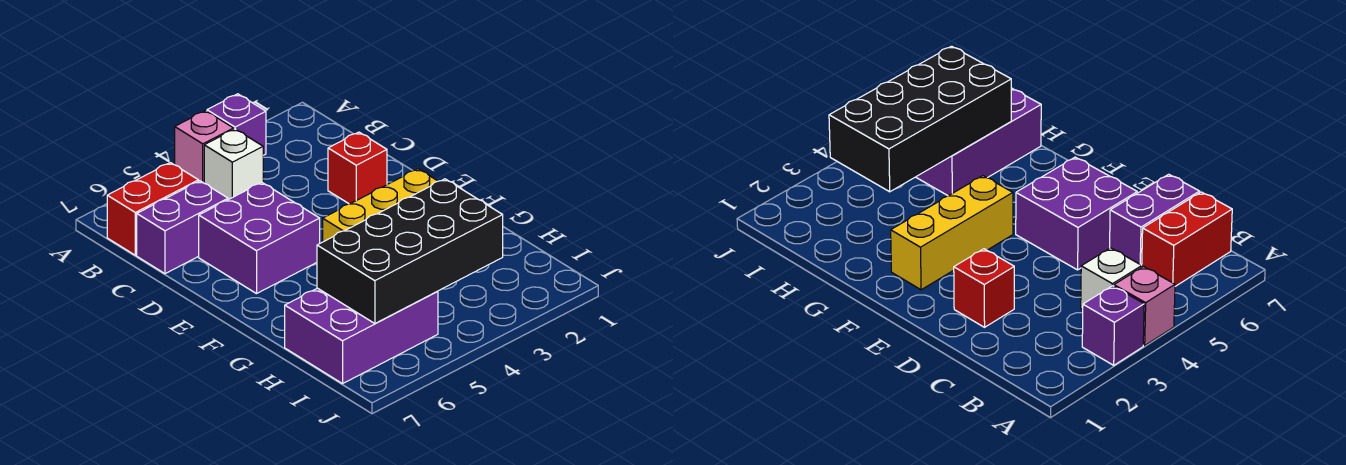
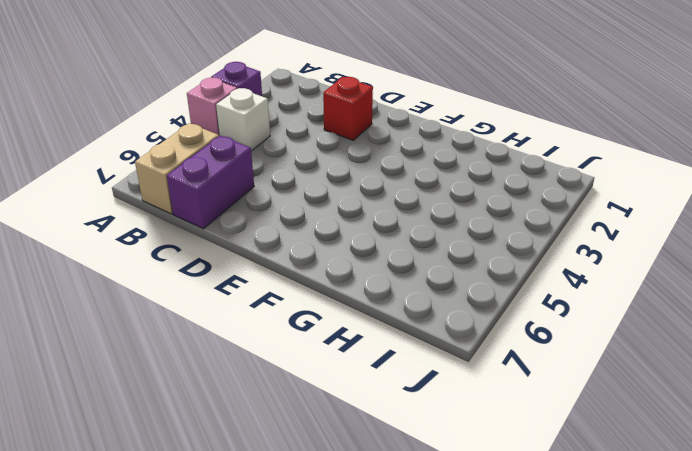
tan brick B6:B7 level 1 -> red brick B6:B7 level 1
none -> purple brick D5:E6 level 1
none -> yellow brick F2:F4 level 1

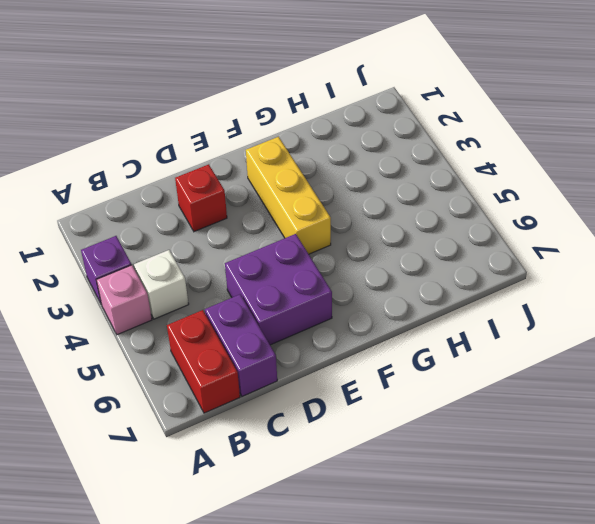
none -> purple brick H5:I7 level 1
none -> black brick H3:I6 level 2

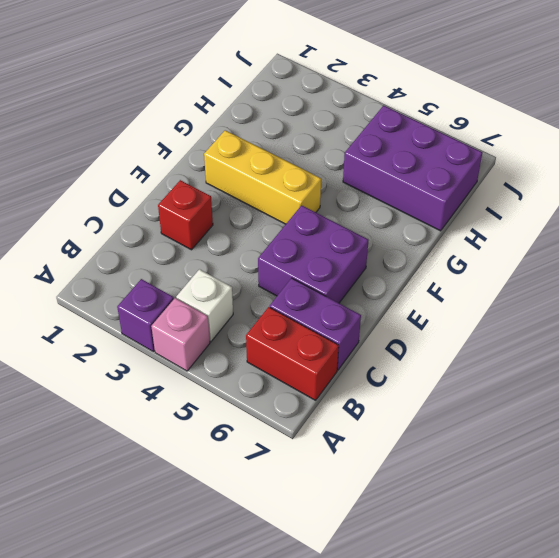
none -> black brick H3:I6 level 2

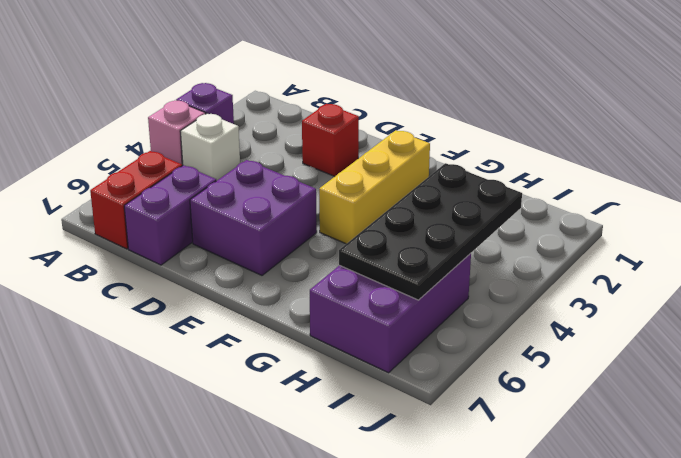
black plate H3:I6 level 2 -> black brick H3:I6 level 2

